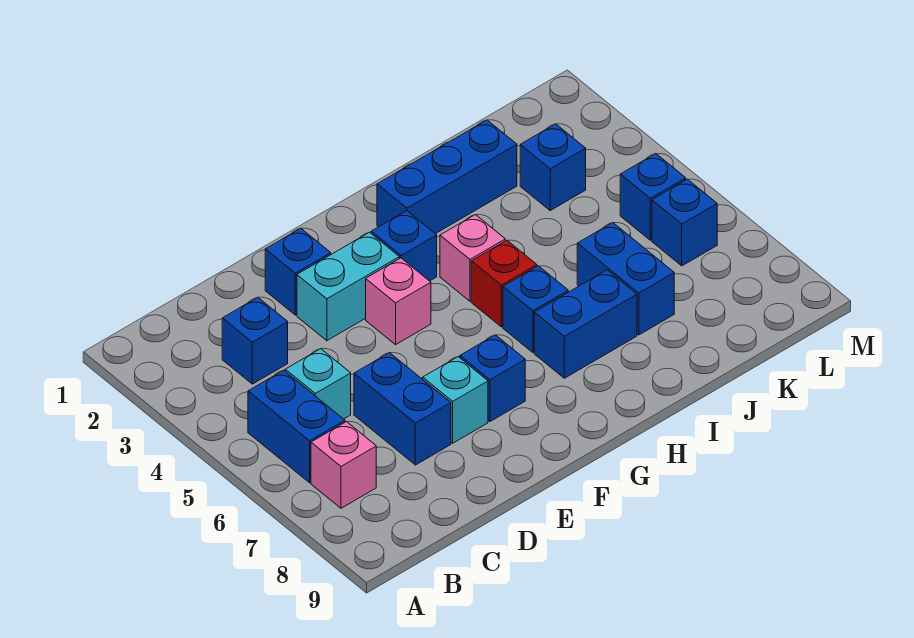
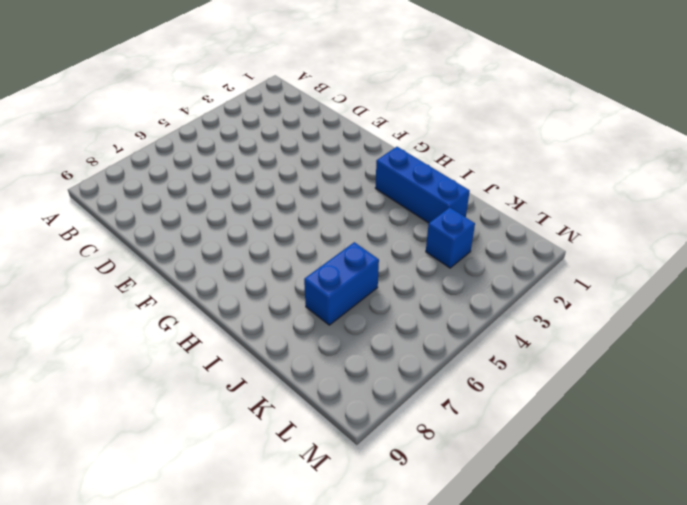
none -> blue brick B5:B6 level 1
none -> pink brick B7 level 1
none -> blue brick C3 level 1

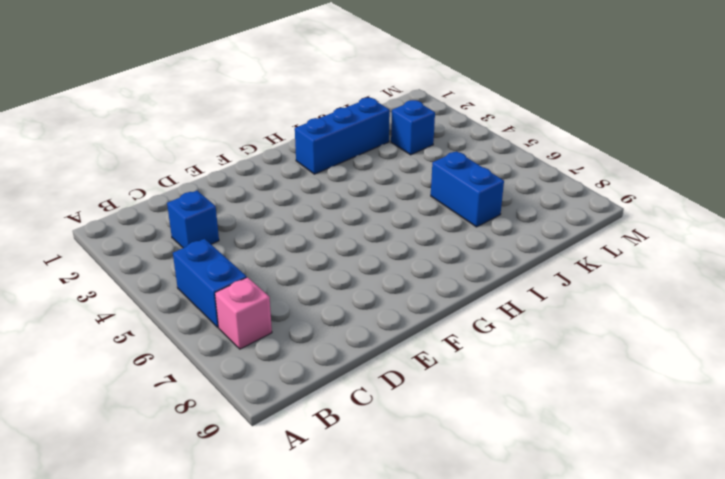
none -> cyan brick C5 level 1
none -> blue brick D6:D7 level 1
none -> blue brick E2 level 1

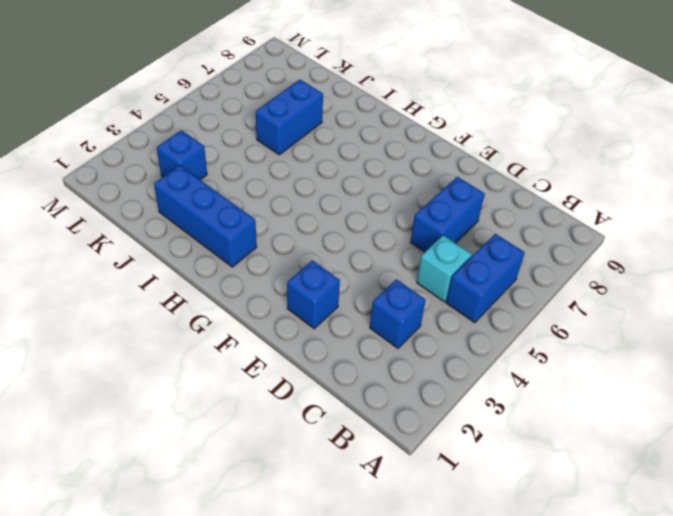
none -> pink brick B7 level 1
none -> cyan brick E3:F3 level 1
none -> cyan brick E7 level 1

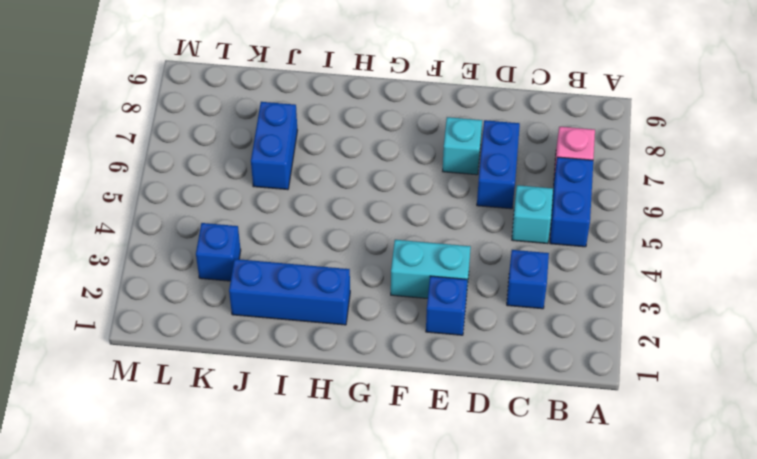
none -> pink brick F4 level 1
none -> blue brick F7 level 1
none -> blue brick G3 level 1

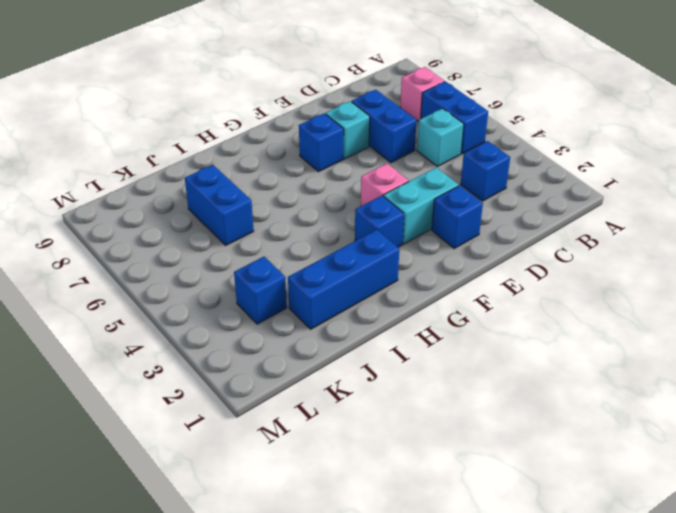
none -> pink brick H4 level 1
none -> red brick H5 level 1
none -> blue brick H6 level 1

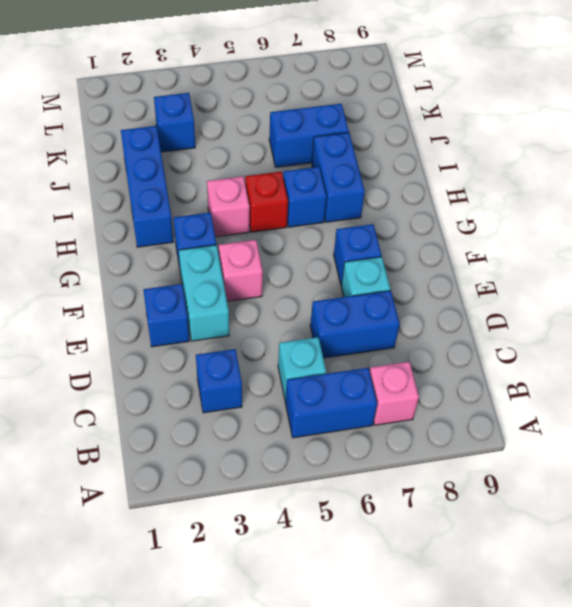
none -> blue brick L5 level 1
none -> blue brick L6 level 1

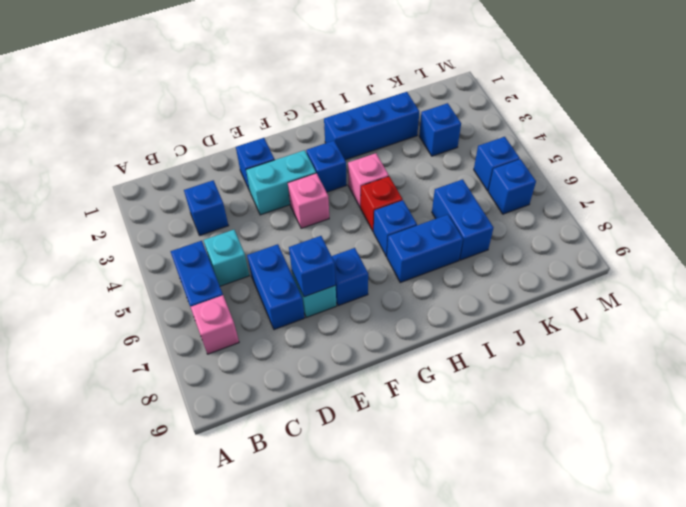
blue brick E7 level 2 -> none

